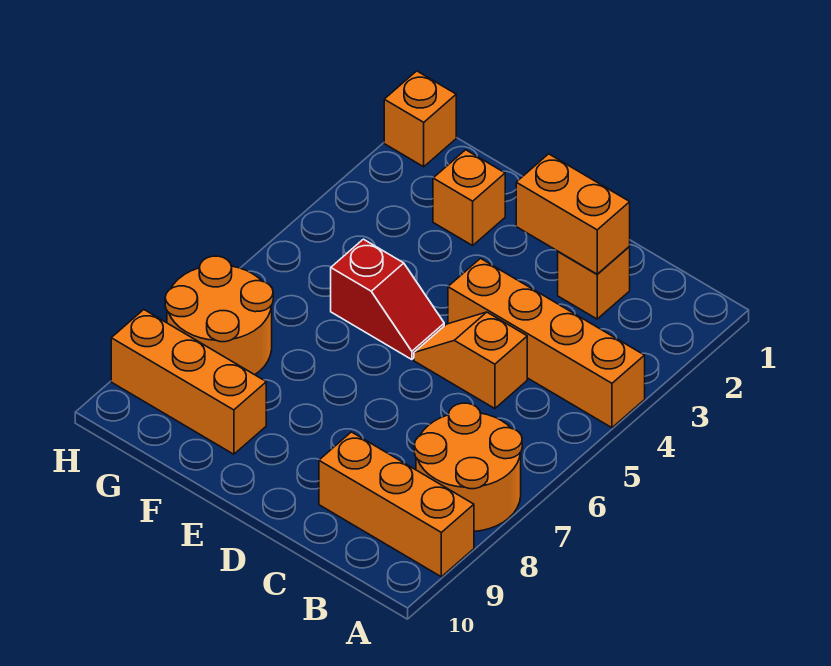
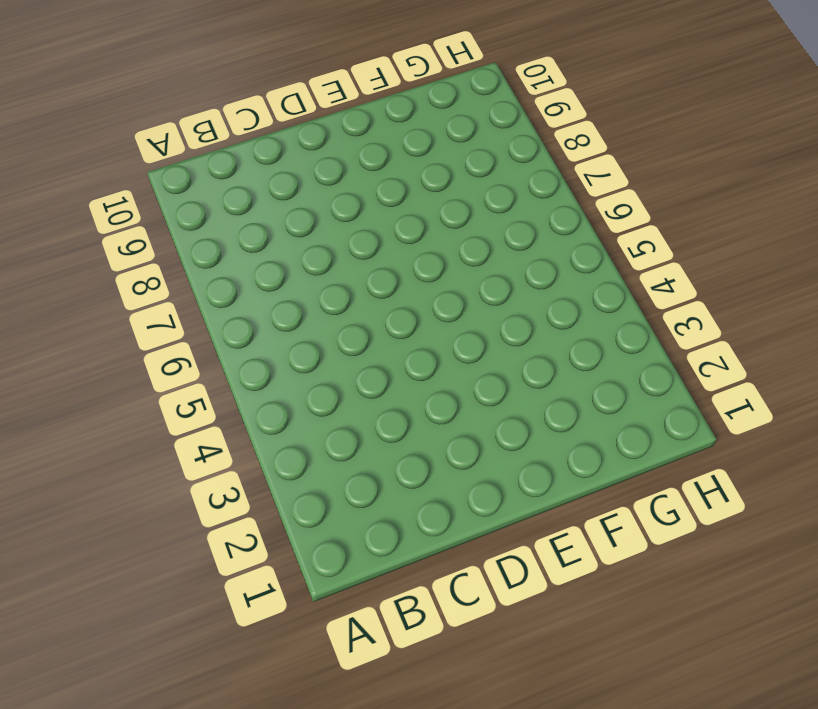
none -> orange brick A4:D4 level 1
none -> orange round brick A7:B8 level 1

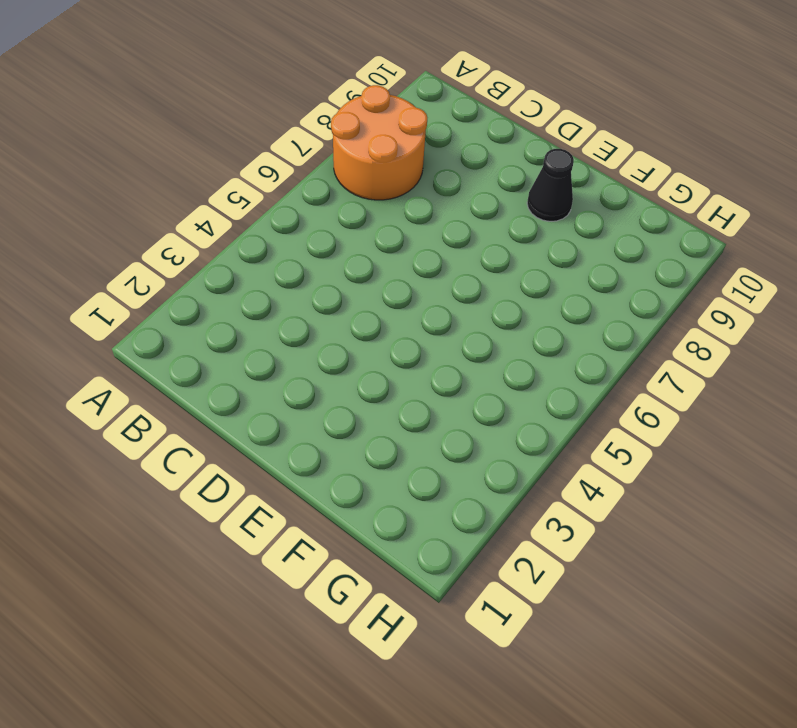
black cone E9 level 1 -> none
none -> orange brick A4:D4 level 1
none -> orange brick A9:C9 level 1

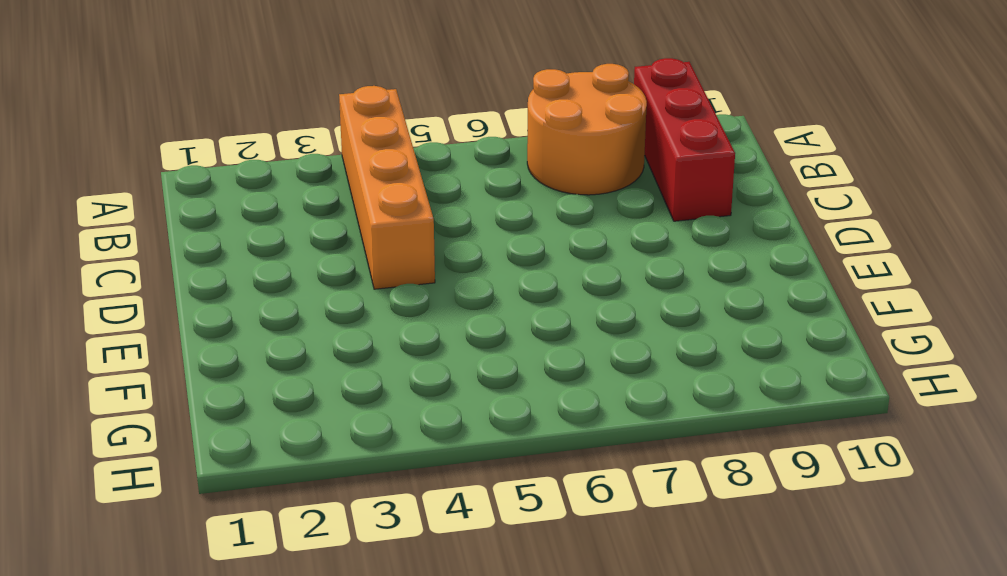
red brick A9:C9 level 1 -> orange brick A9:C9 level 1
none -> orange brick C2 level 1
none -> orange slope C5:D5 level 1 top C

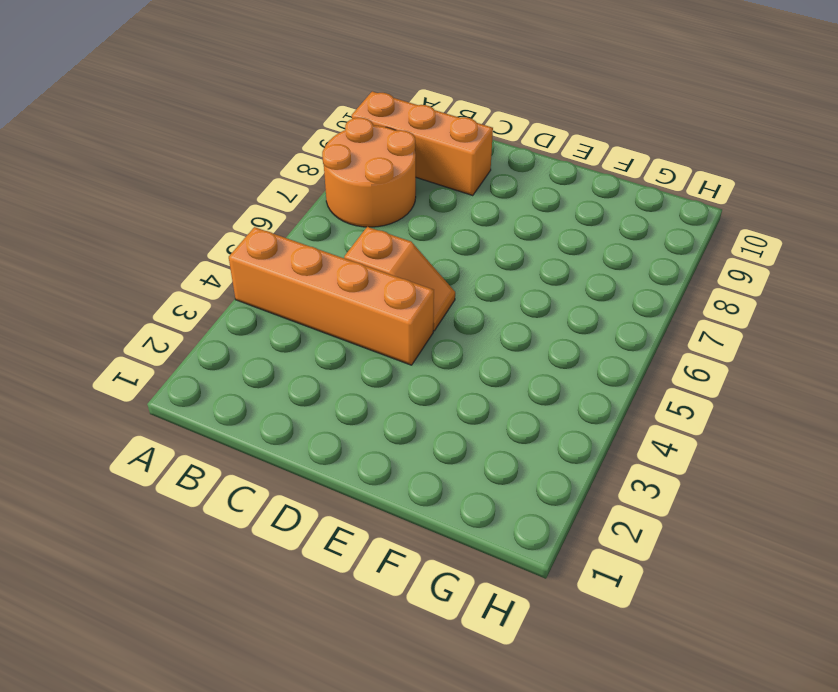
none -> orange brick C2 level 1
none -> red slope E5:F5 level 1 top F

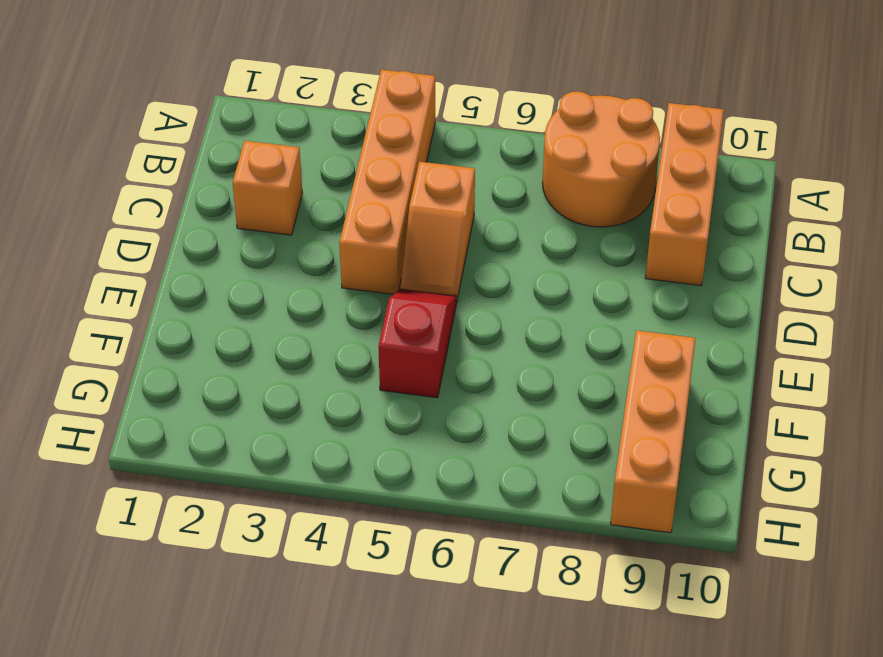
none -> orange brick F2 level 1
none -> orange round brick G7:H8 level 1

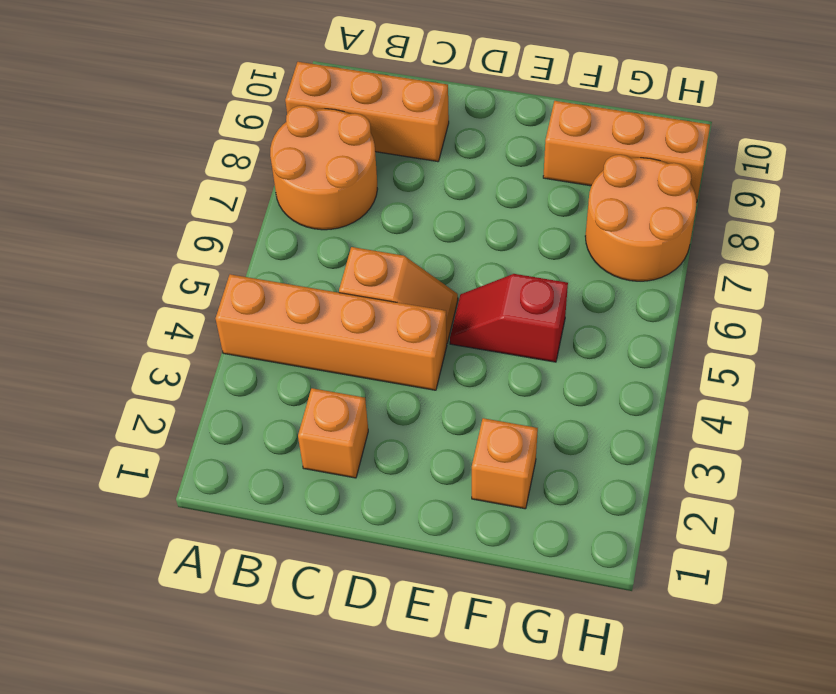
none -> orange brick H1 level 1
none -> orange brick C2:D2 level 2

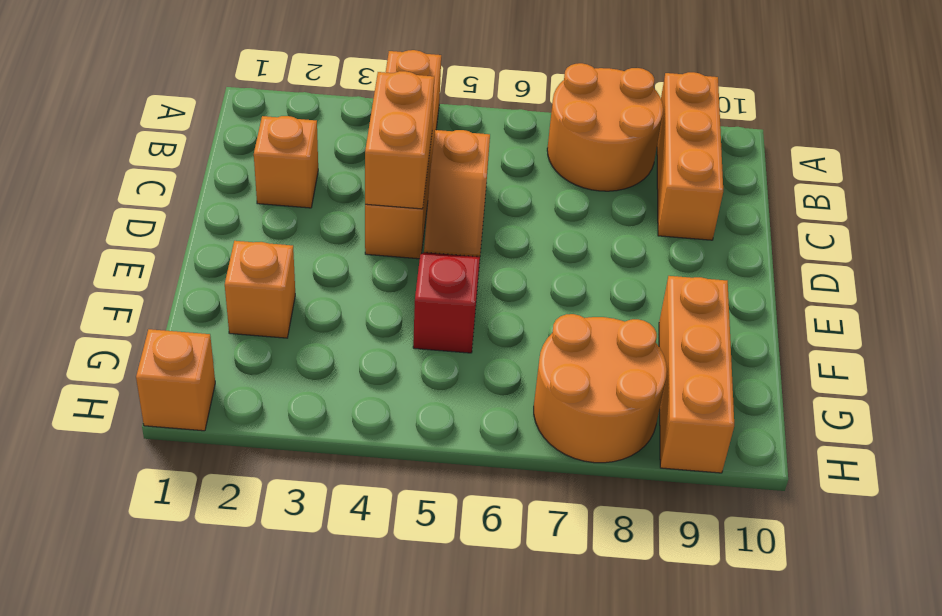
orange brick C4:D4 level 2 -> orange brick C2:D2 level 2

